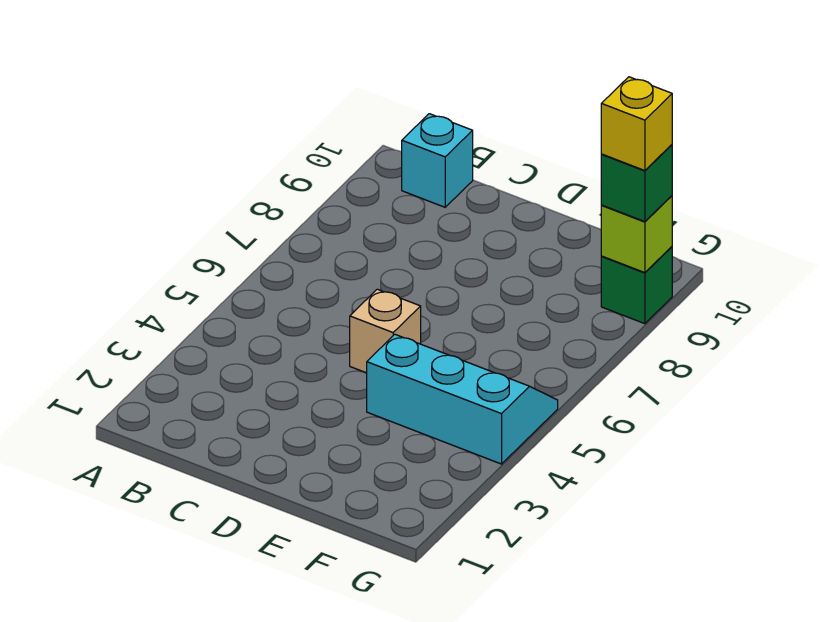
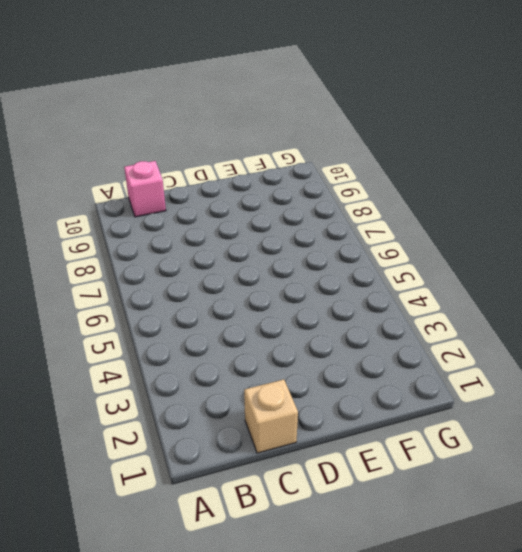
pink brick B10 level 1 -> cyan brick B10 level 1
tan brick C1 level 1 -> tan brick D5 level 1
none -> cyan slope E4:G5 level 1 top 4
none -> green brick G9 level 1

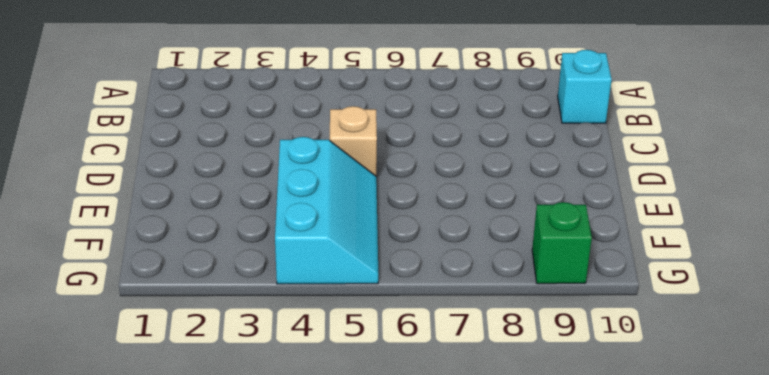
none -> lime brick G9 level 2
none -> green brick G9 level 3

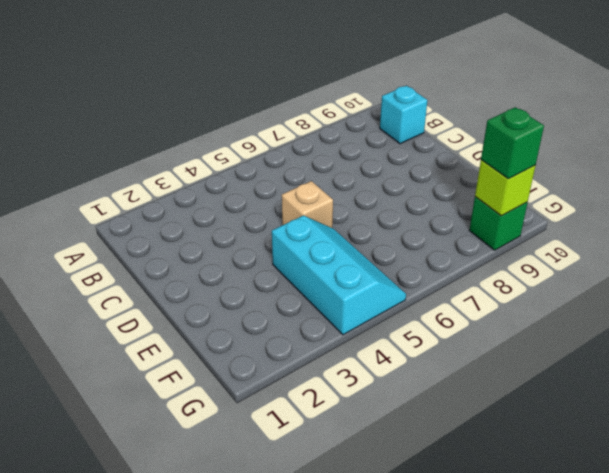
none -> yellow brick G9 level 4

